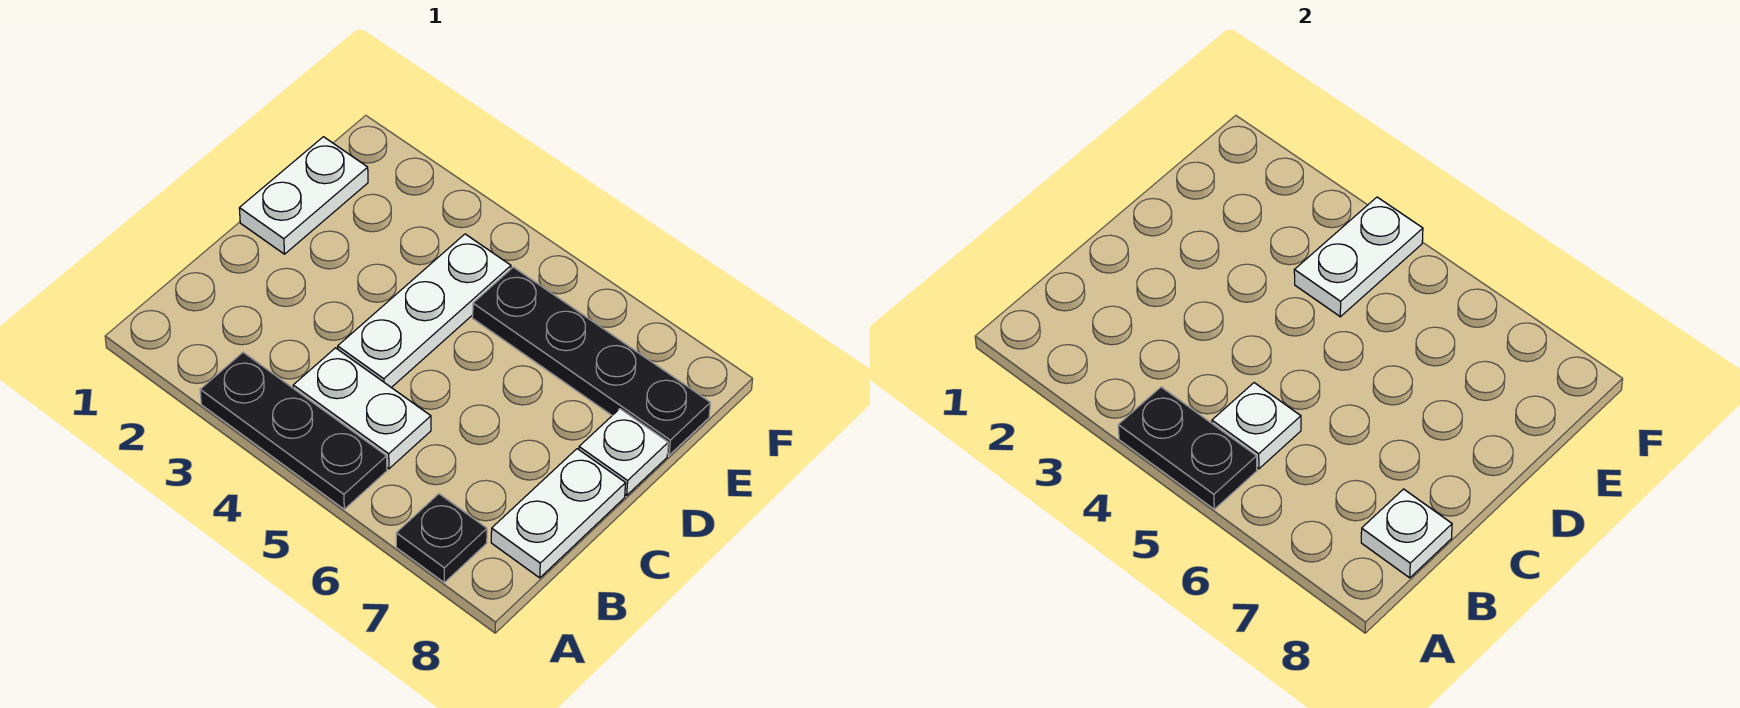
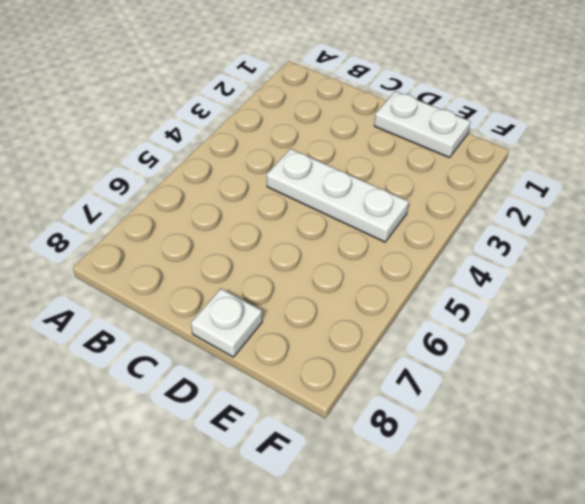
none -> black plate A3:A5 level 1
none -> black plate A7 level 1
none -> white plate B4:B5 level 1

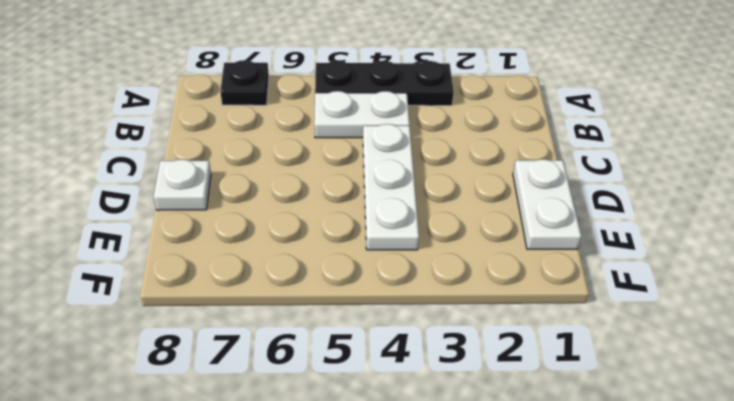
none -> white plate B8:C8 level 1
none -> black plate E5:E8 level 1
none -> black plate A4:A5 level 2

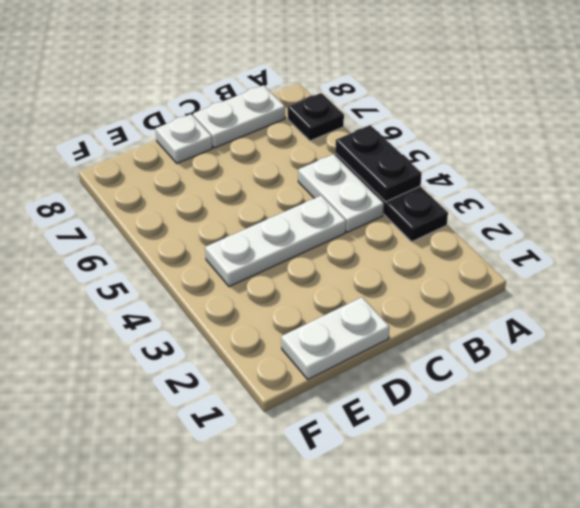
none -> black plate E5:E8 level 1
none -> white plate B5 level 2
none -> white plate B8 level 2

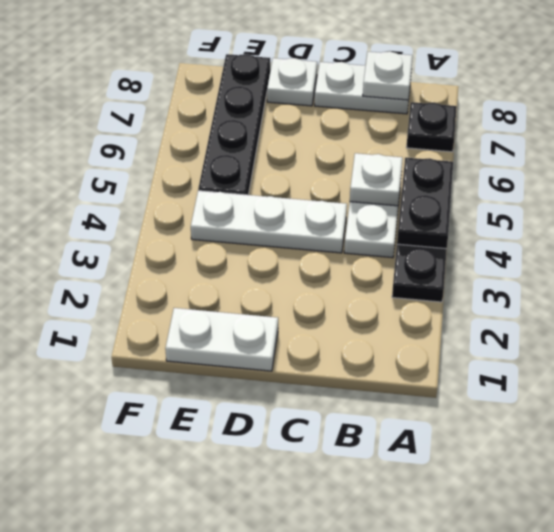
none -> white plate E4:F4 level 2

